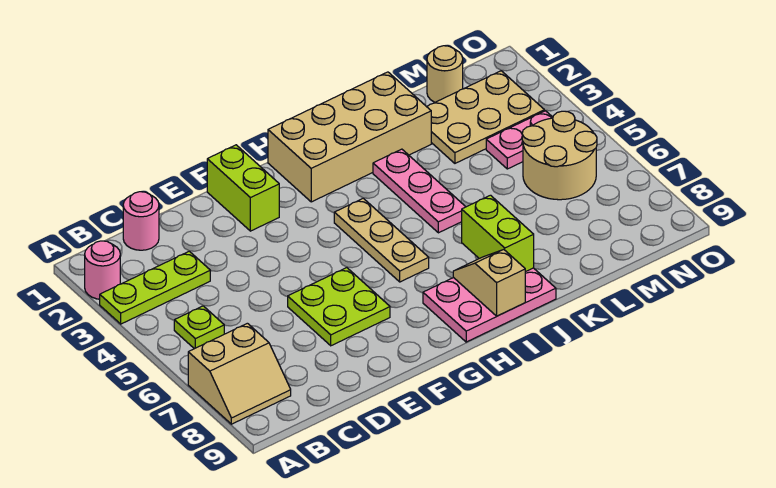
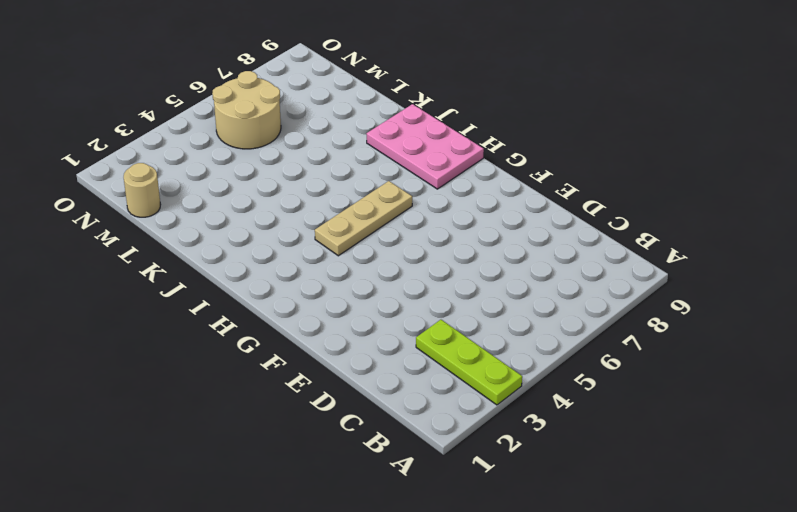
none -> pink round brick A2 level 1
none -> tan slope A7:B8 level 1 top 7
none -> lime plate B5 level 1

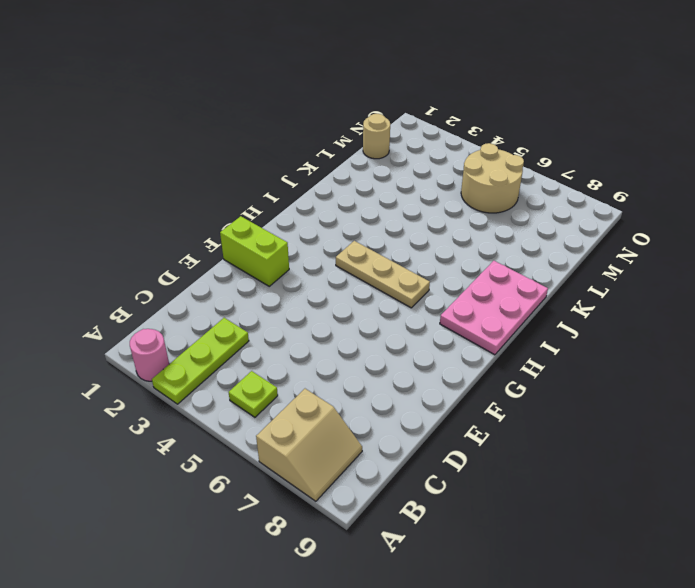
none -> pink round brick C1 level 1
none -> lime plate E6:F7 level 1
none -> tan brick H1:K2 level 1

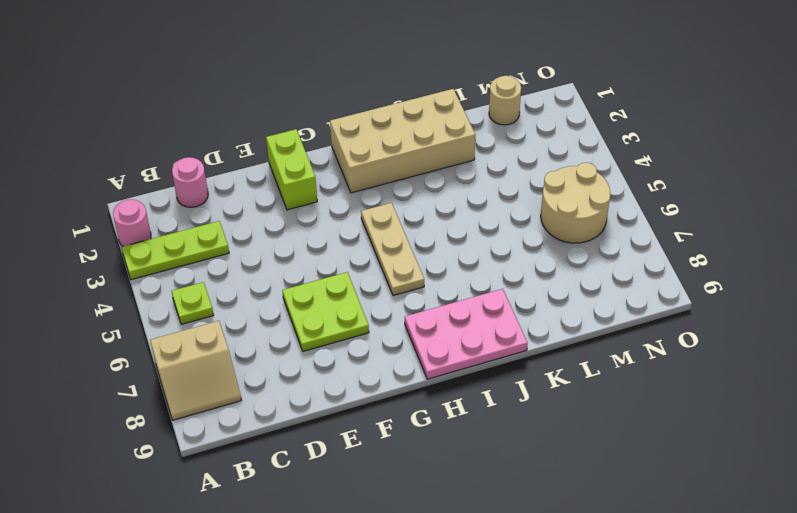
none -> pink plate J3:J5 level 1
none -> tan plate L2:N3 level 1
none -> pink plate M4:N4 level 1

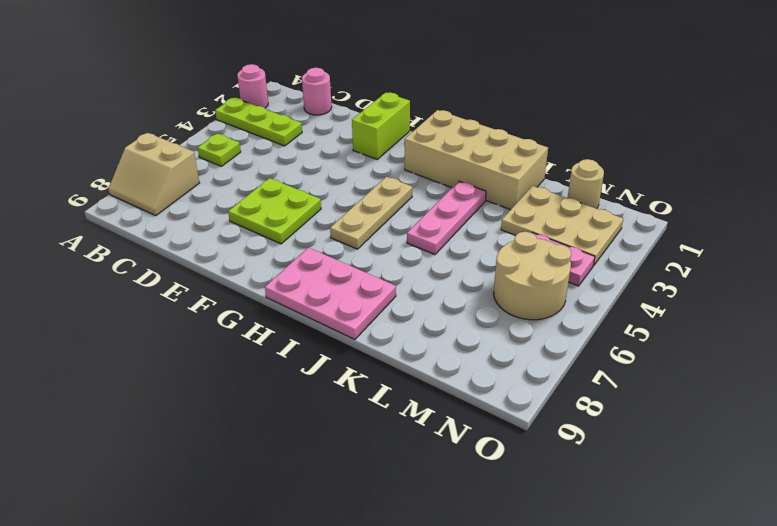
none -> tan slope I8:I9 level 2 top 9
none -> lime brick J7:J8 level 2

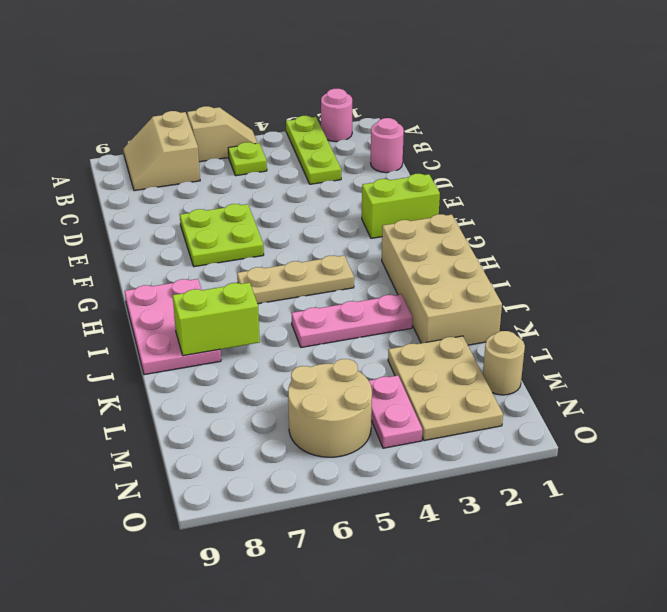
tan slope A5:A6 level 1 top 6 -> tan slope I8:I9 level 2 top 9

